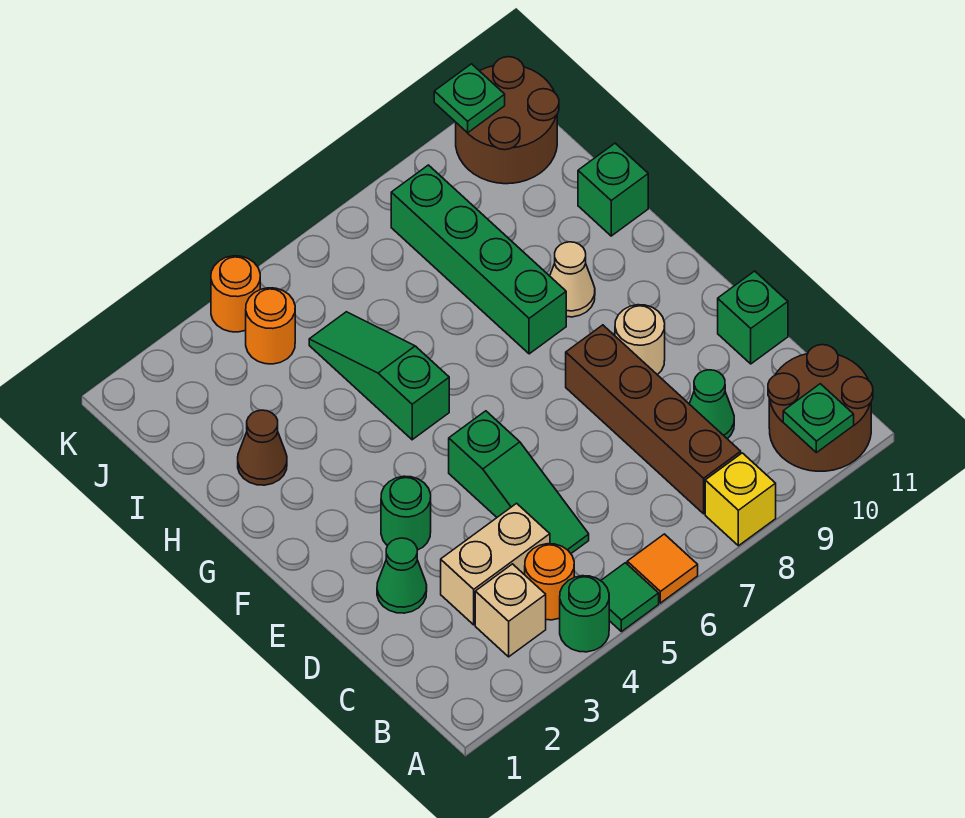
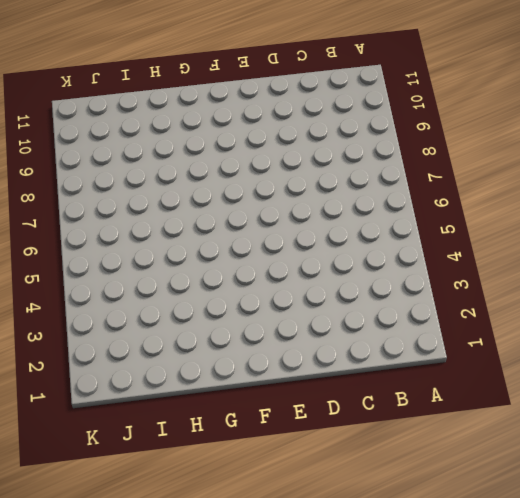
none -> green round brick A4 level 1
none -> green tile A5 level 1
none -> orange tile A6 level 1

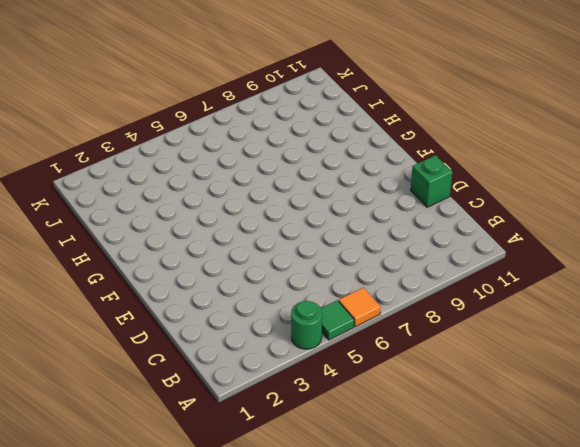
none -> yellow brick A8 level 1
none -> brown round brick A10:B11 level 1
none -> tan brick B3 level 1

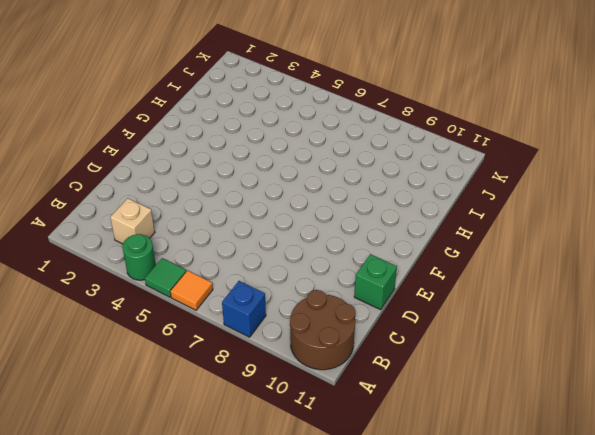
blue brick A8 level 1 -> yellow brick A8 level 1
none -> orange round brick B4 level 1
none -> brown brick B8:E8 level 1
none -> tan brick C3:C4 level 1

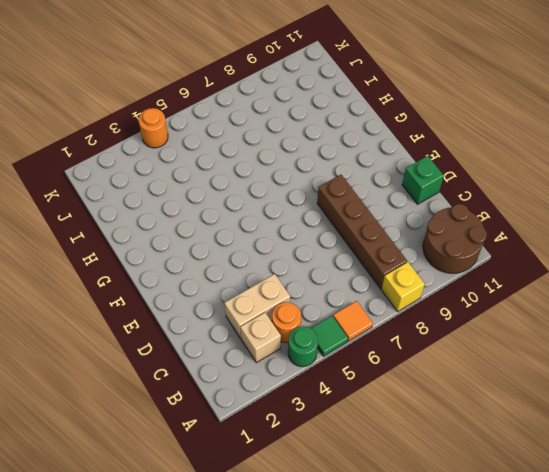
none -> green slope C5:E5 level 1 top E
none -> green cone C9 level 1
none -> green cone D2 level 1

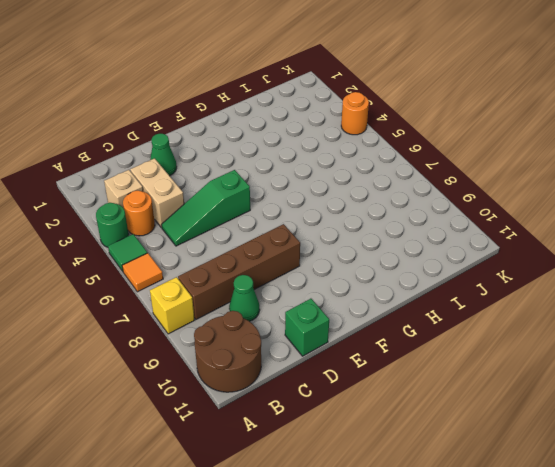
none -> green round brick E3 level 1
none -> tan round brick E9 level 1
none -> green slope G5:I5 level 1 top G

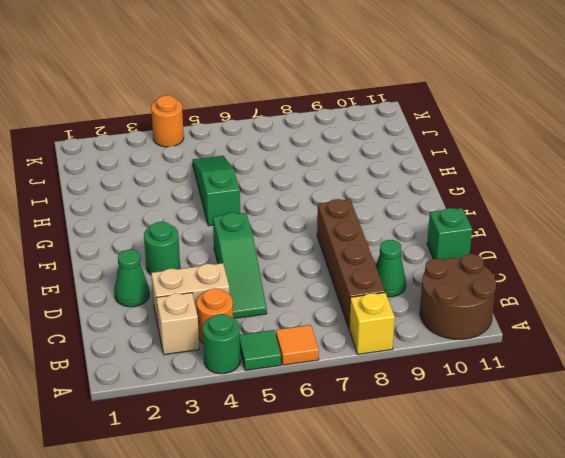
none -> tan round brick E9 level 1
none -> green brick G8:J8 level 1
none -> tan cone G9 level 1

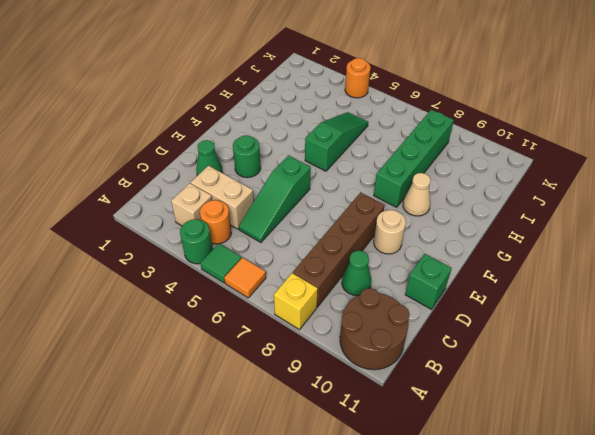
none -> brown cone H2 level 1
none -> green brick H11 level 1
none -> orange round brick J4 level 1

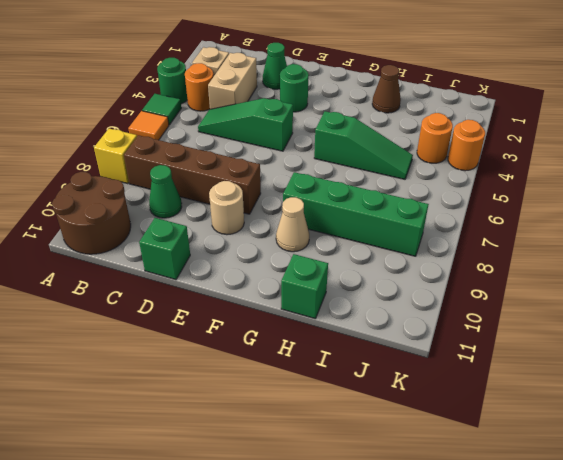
none -> brown round brick J10:K11 level 1
none -> green plate A10 level 2
none -> green plate K10 level 2

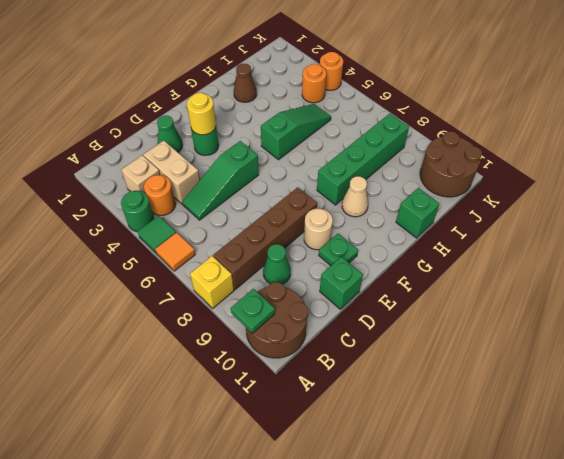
yellow round brick E3 level 2 -> none
green plate E10 level 1 -> green plate K10 level 2

